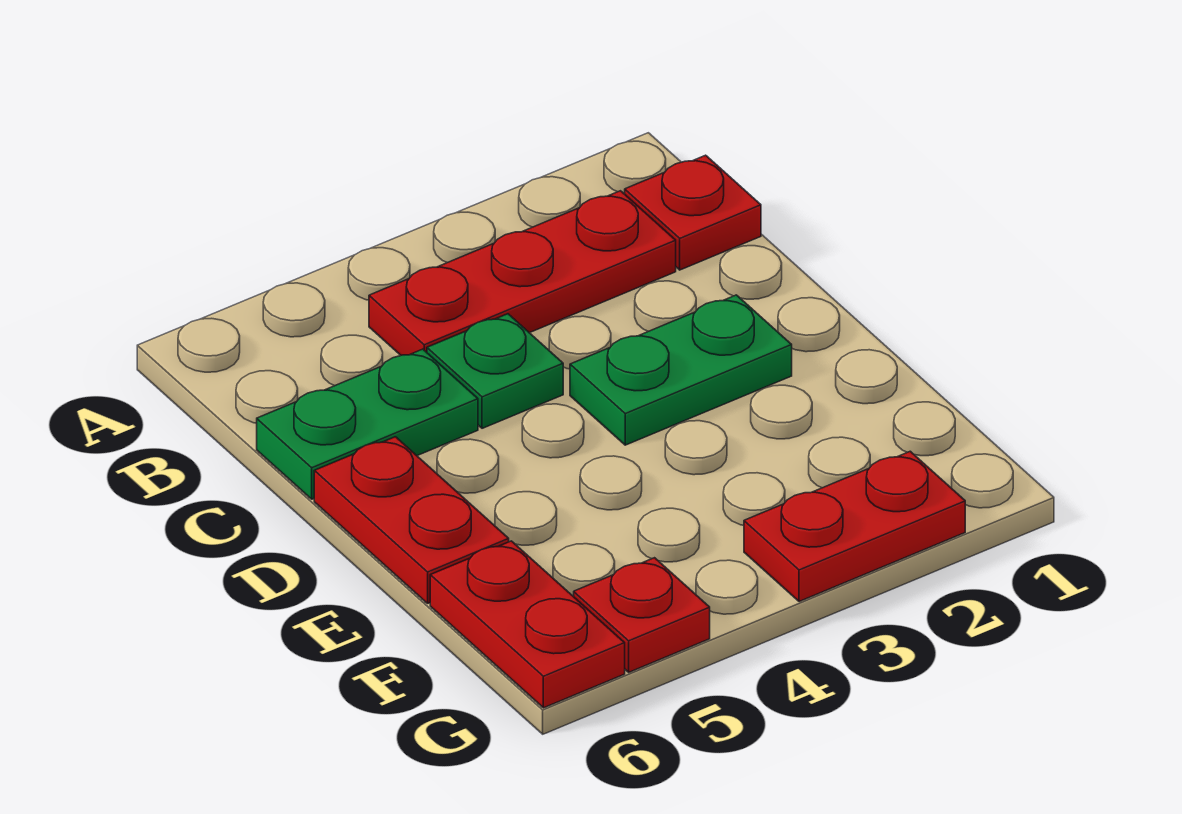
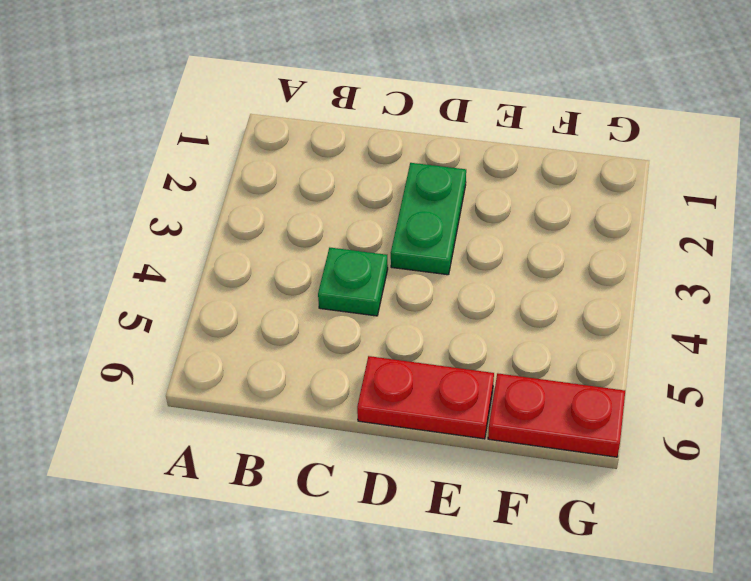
none -> red plate B1 level 1
none -> red plate B2:B4 level 1

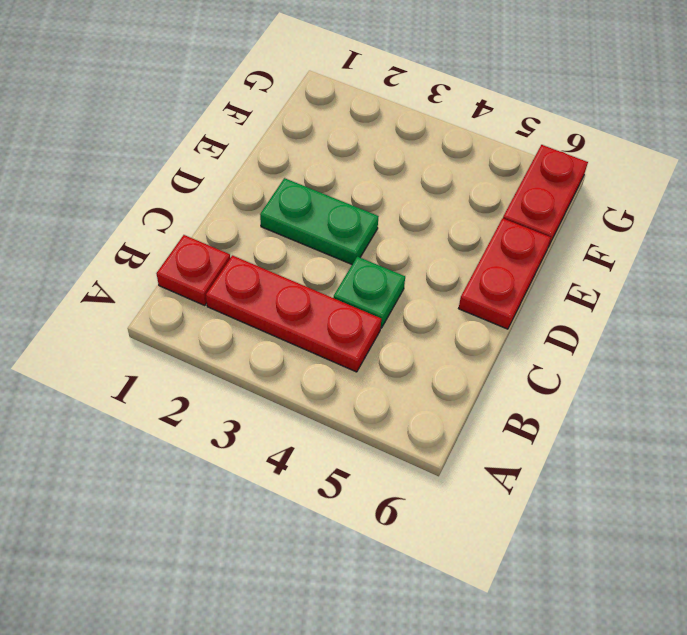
none -> green plate C5:C6 level 1
none -> red plate G2:G3 level 1

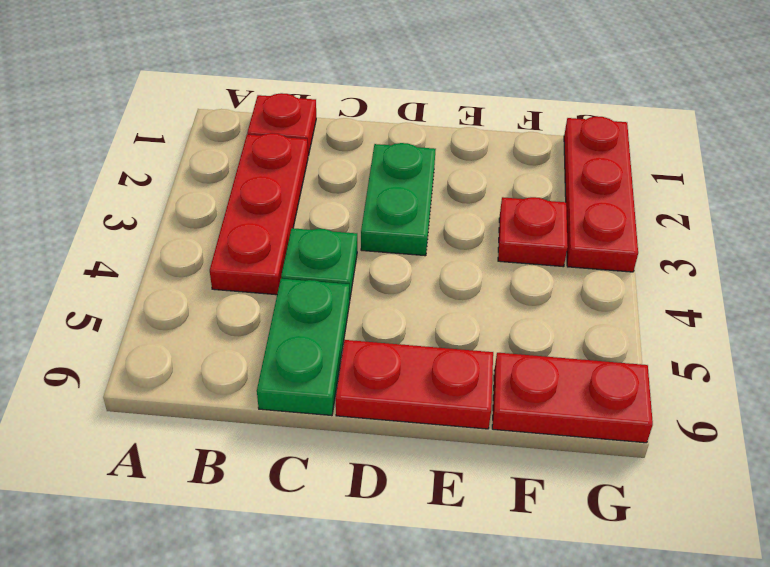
red plate F3 level 1 -> red plate G5 level 1
red plate G1:G3 level 1 -> red plate G2:G3 level 1

